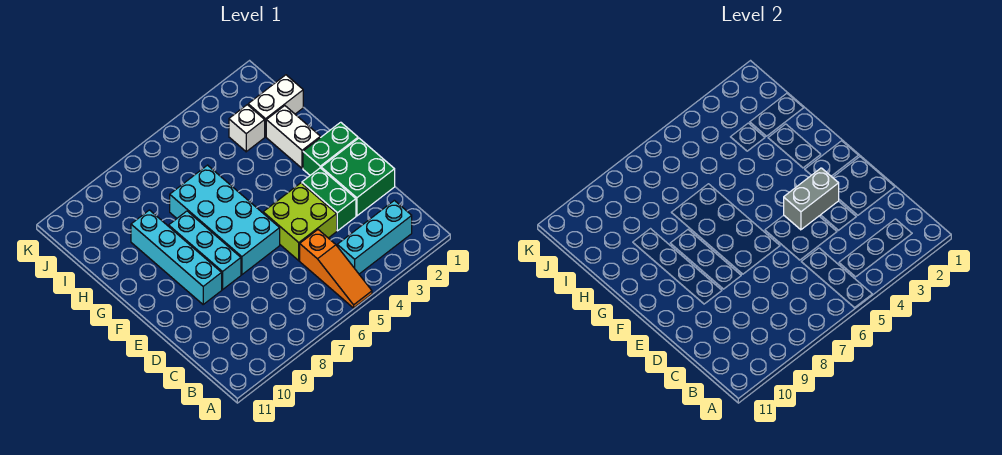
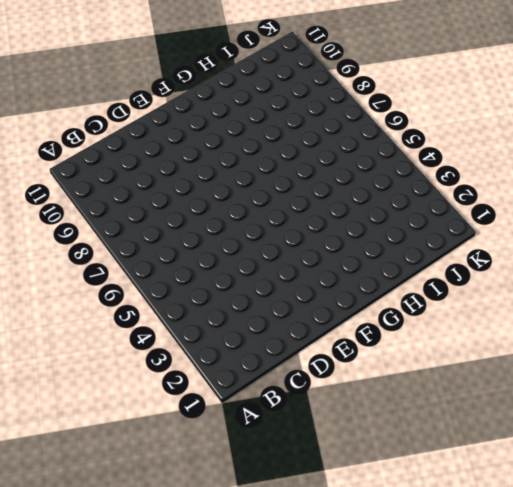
none -> orange slope A5:C5 level 1 top C
none -> cyan brick B2:B4 level 1
none -> green brick D1:E2 level 1

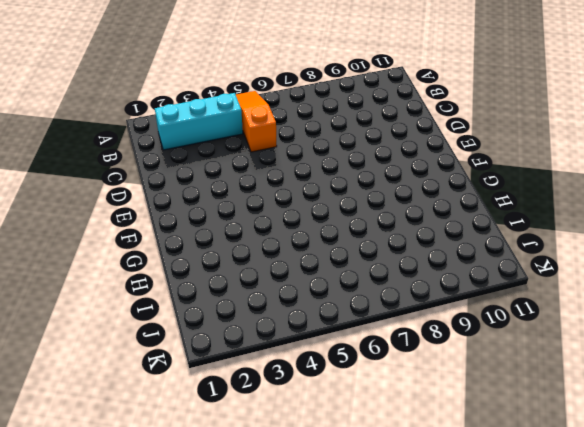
none -> green brick D1:E2 level 1
none -> green brick D3:E3 level 1
none -> lime brick D4:E5 level 1

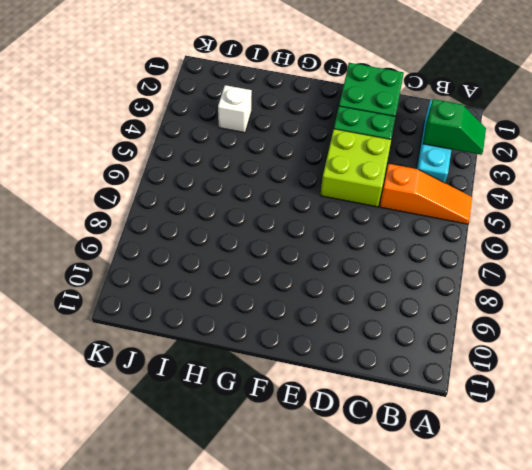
green slope A3:B3 level 2 top B -> none
none -> cyan brick E6:H7 level 1
none -> cyan brick E8:G8 level 1
none -> cyan brick E9:H9 level 1

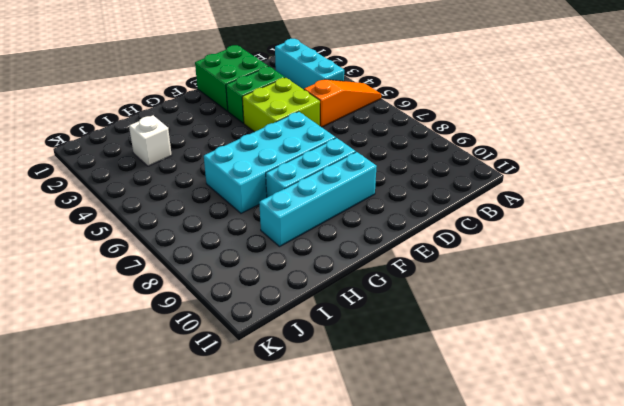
none -> green brick F1:F2 level 1
none -> white brick G2:H2 level 1
none -> white brick I1:I2 level 1

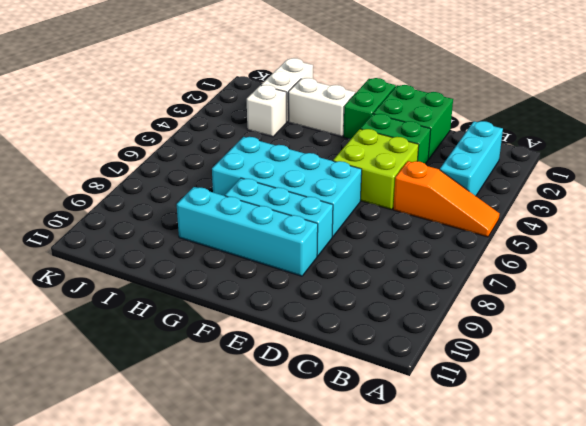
none -> grey brick E3:E4 level 2

